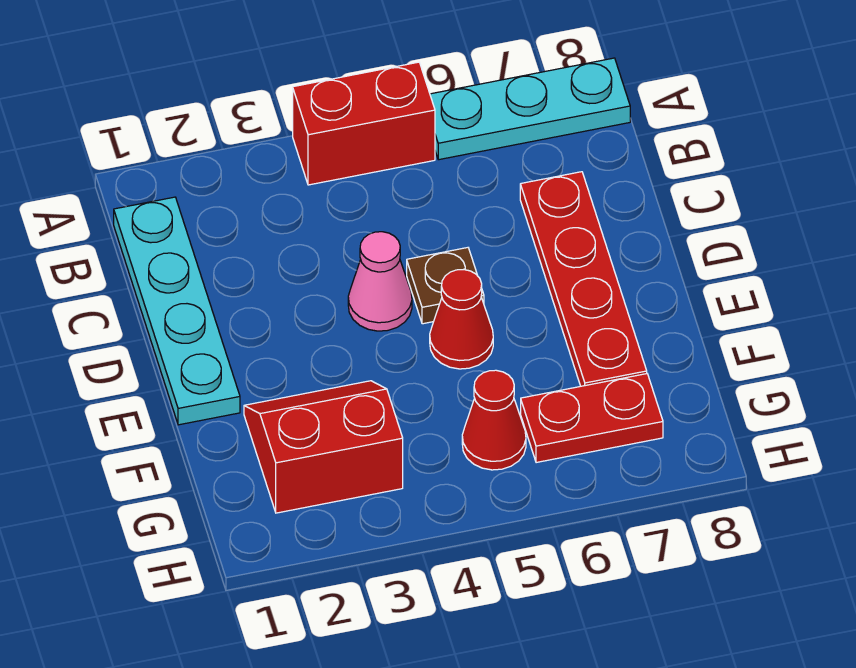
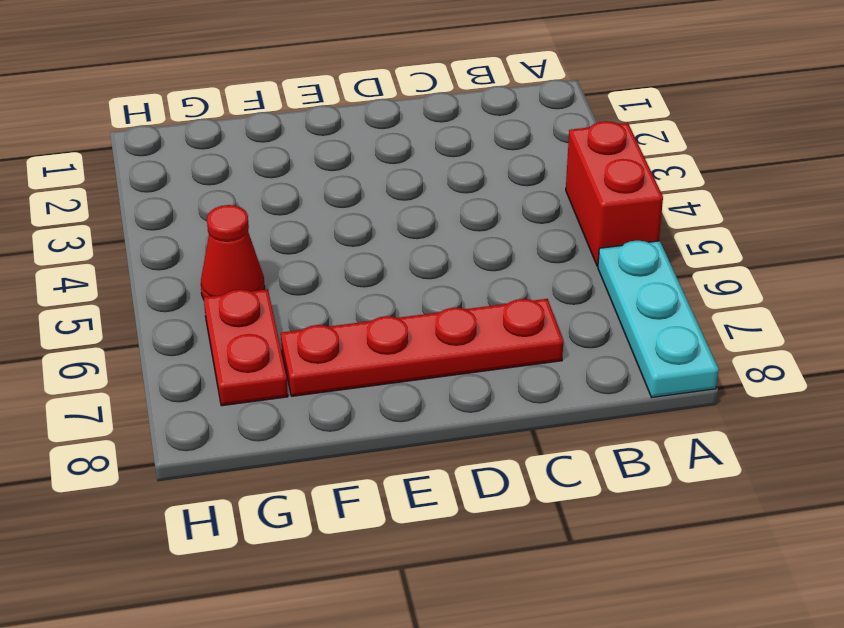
none -> cyan plate B1:E1 level 1
none -> pink cone D4 level 1

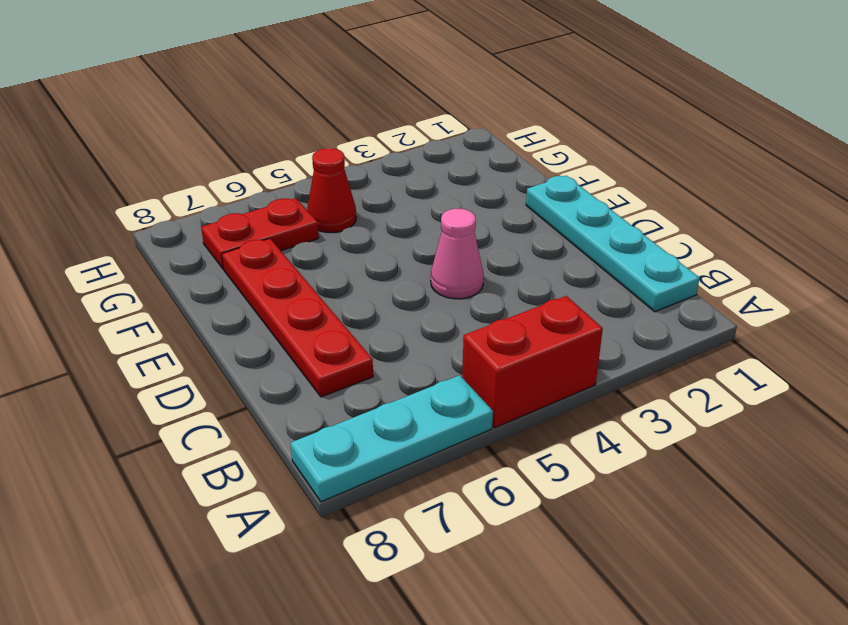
none -> brown plate D5 level 1
none -> red cone E5 level 1

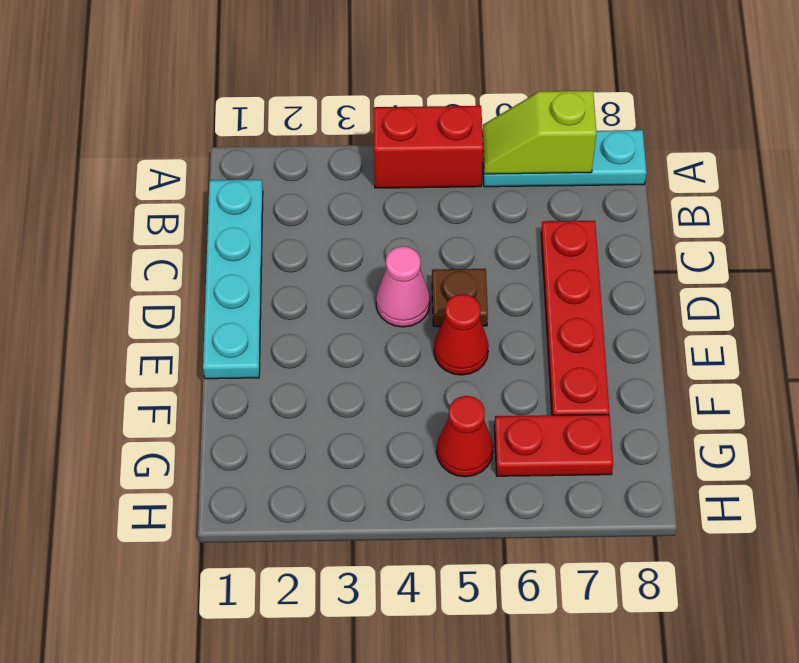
lime slope A6:A7 level 2 top 7 -> none
none -> red slope F2:G3 level 1 top G

